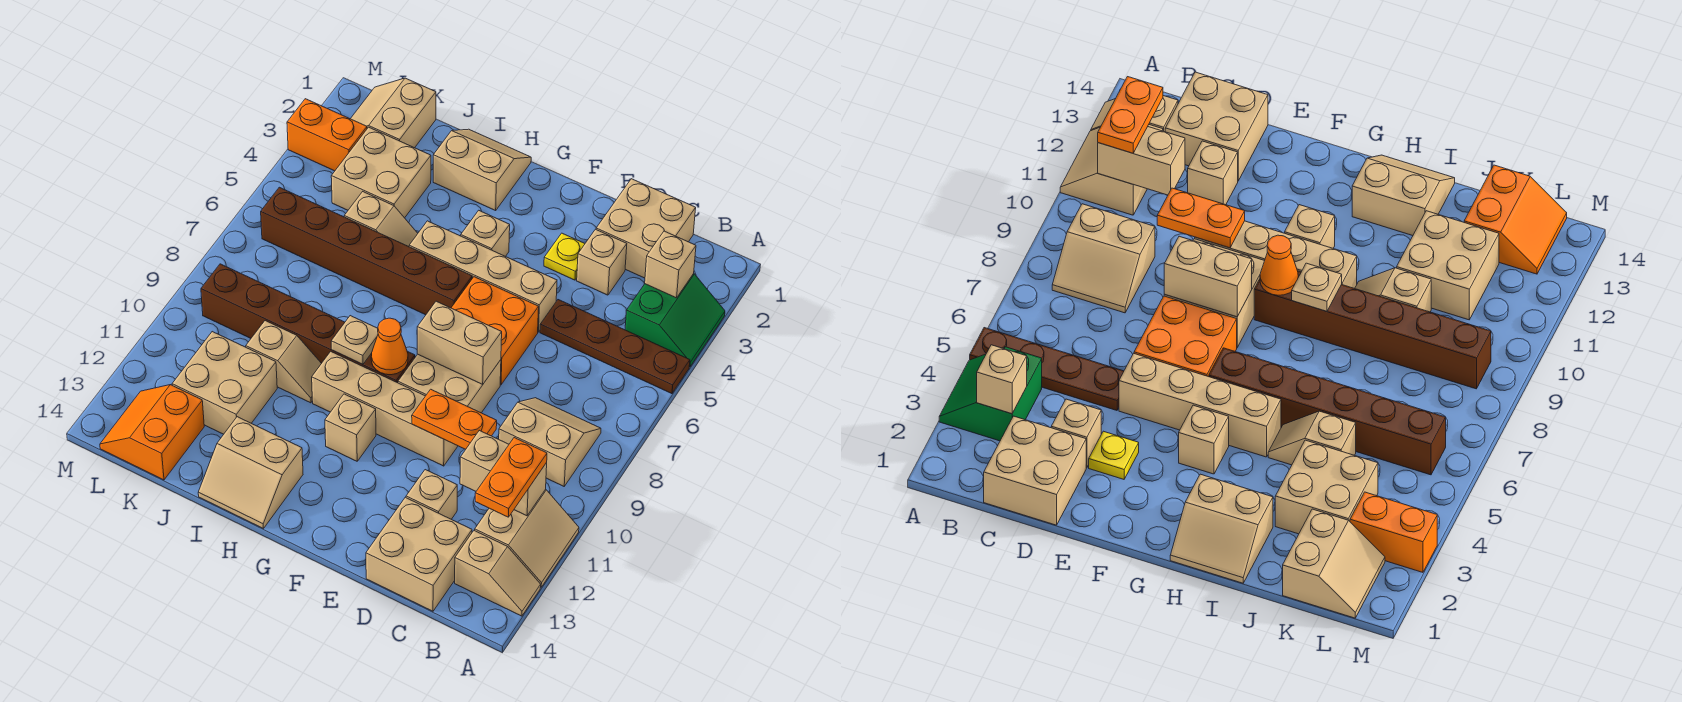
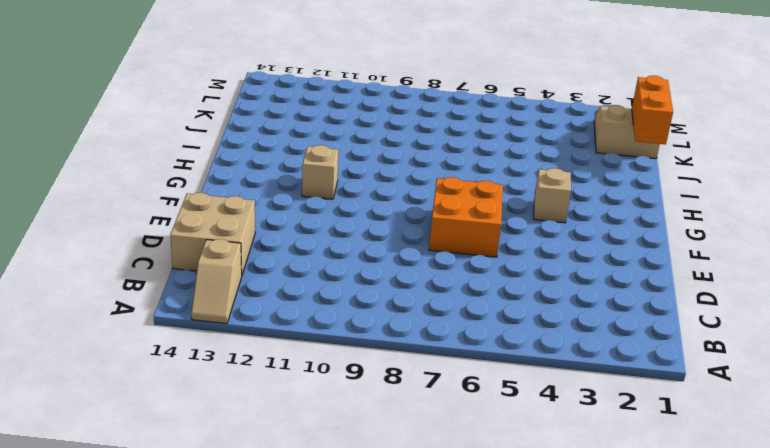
orange brick J1:K1 level 2 -> orange brick L3:M3 level 1
none -> green slope A3:B4 level 1 top B
none -> brown plate A5:D5 level 1
none -> tan slope A11:B12 level 1 top B
none -> tan slope B8:C9 level 1 top 9

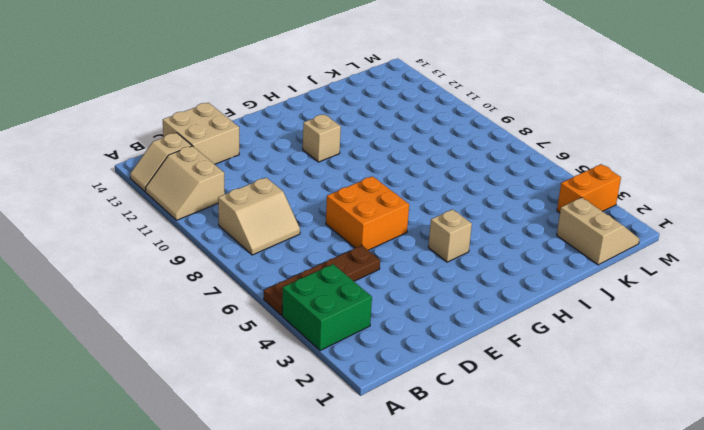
green brick A3:B4 level 1 -> green slope A3:B4 level 1 top B
none -> tan brick C1:D2 level 1
none -> tan brick D3 level 1
none -> tan brick D12 level 1
none -> yellow plate E3 level 1

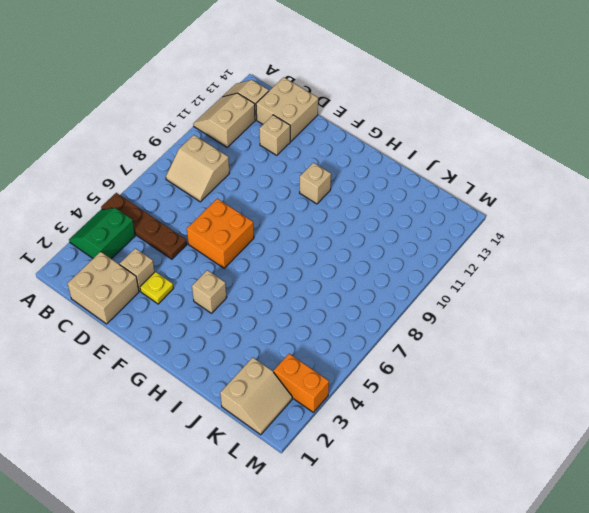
none -> tan brick E5:H5 level 1
none -> tan brick E8:F9 level 1
none -> tan brick E10:H10 level 1
none -> brown brick G6:L6 level 1

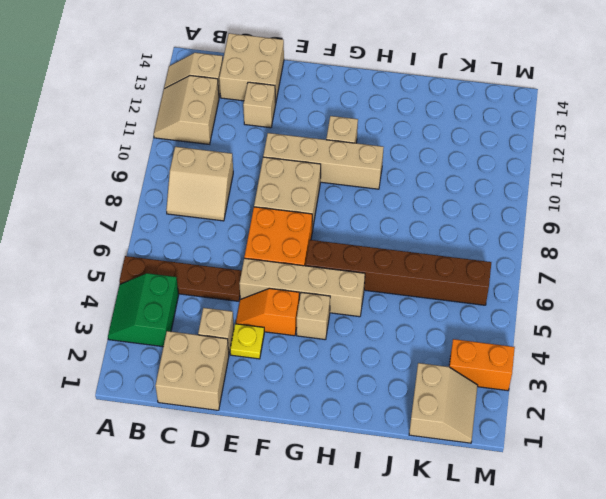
orange slope E4:F4 level 1 top F -> none
none -> brown brick G9:L9 level 1
none -> tan slope H1:I2 level 1 top 2
none -> tan slope H13:I14 level 1 top 13
none -> tan slope I5:J5 level 1 top J

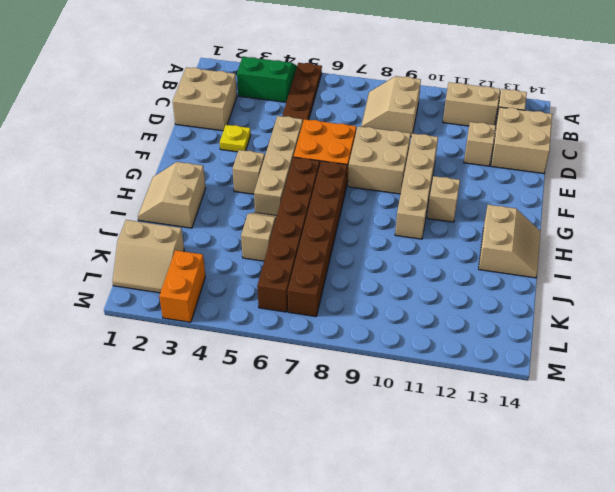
brown brick G7:L7 level 1 -> brown brick G9:L9 level 1
none -> tan brick D3 level 1
none -> tan slope I10:J10 level 1 top J
none -> tan brick J3:K4 level 1
none -> tan brick J11:K12 level 1

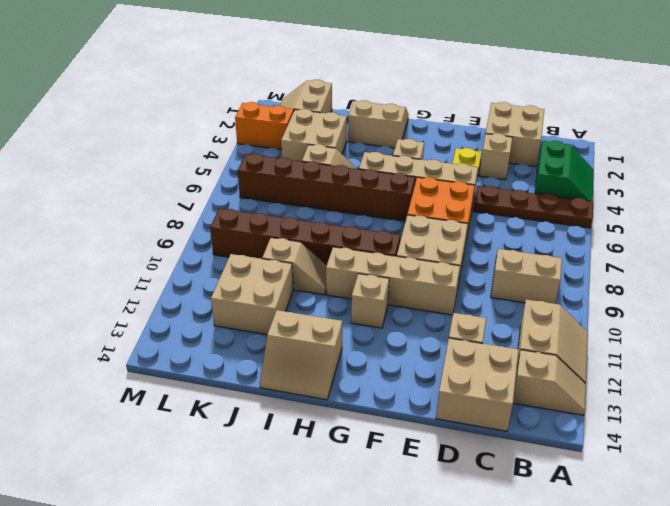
none -> orange slope K13:L14 level 1 top K
none -> tan brick B3 level 2
none -> tan brick B11:C11 level 2
none -> orange plate D10:E10 level 2

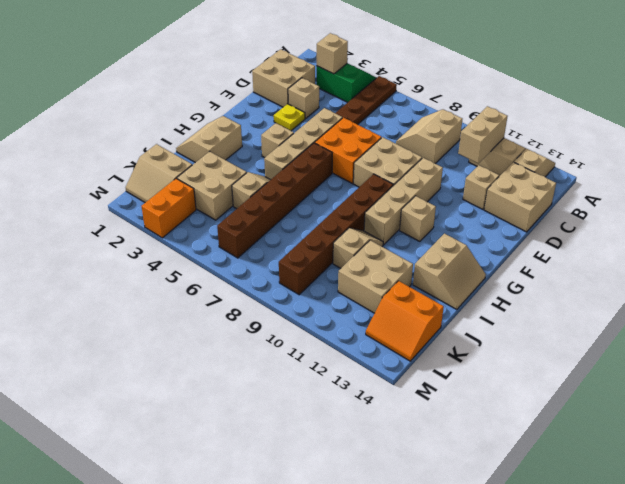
none -> orange plate D10:E10 level 2
none -> tan brick E8:F8 level 2
none -> orange cone G9 level 2
none -> tan plate H9 level 2

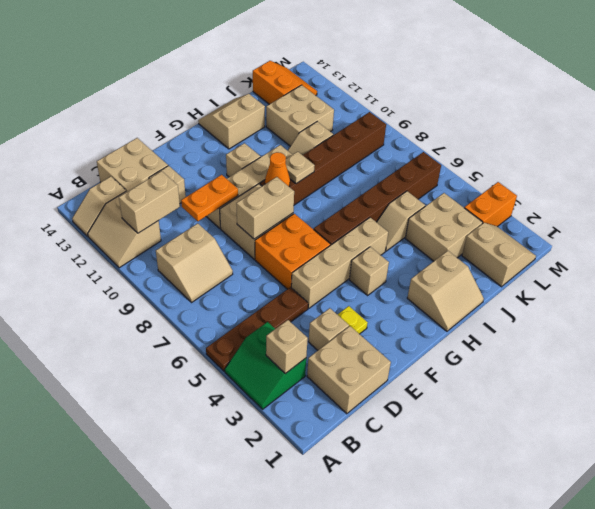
none -> orange plate B11:B12 level 3

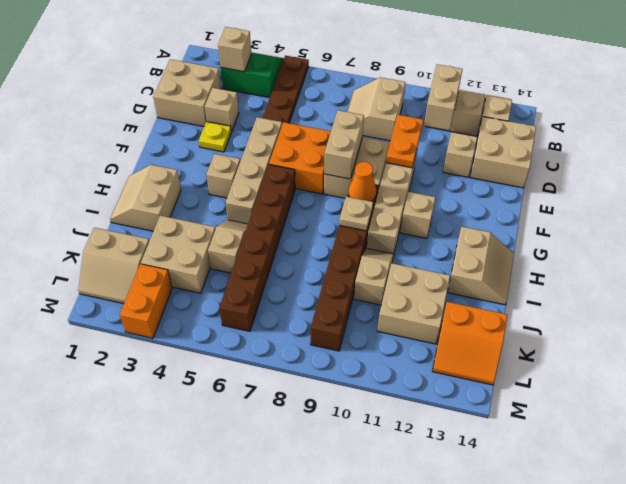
none -> orange plate B11:B12 level 3

